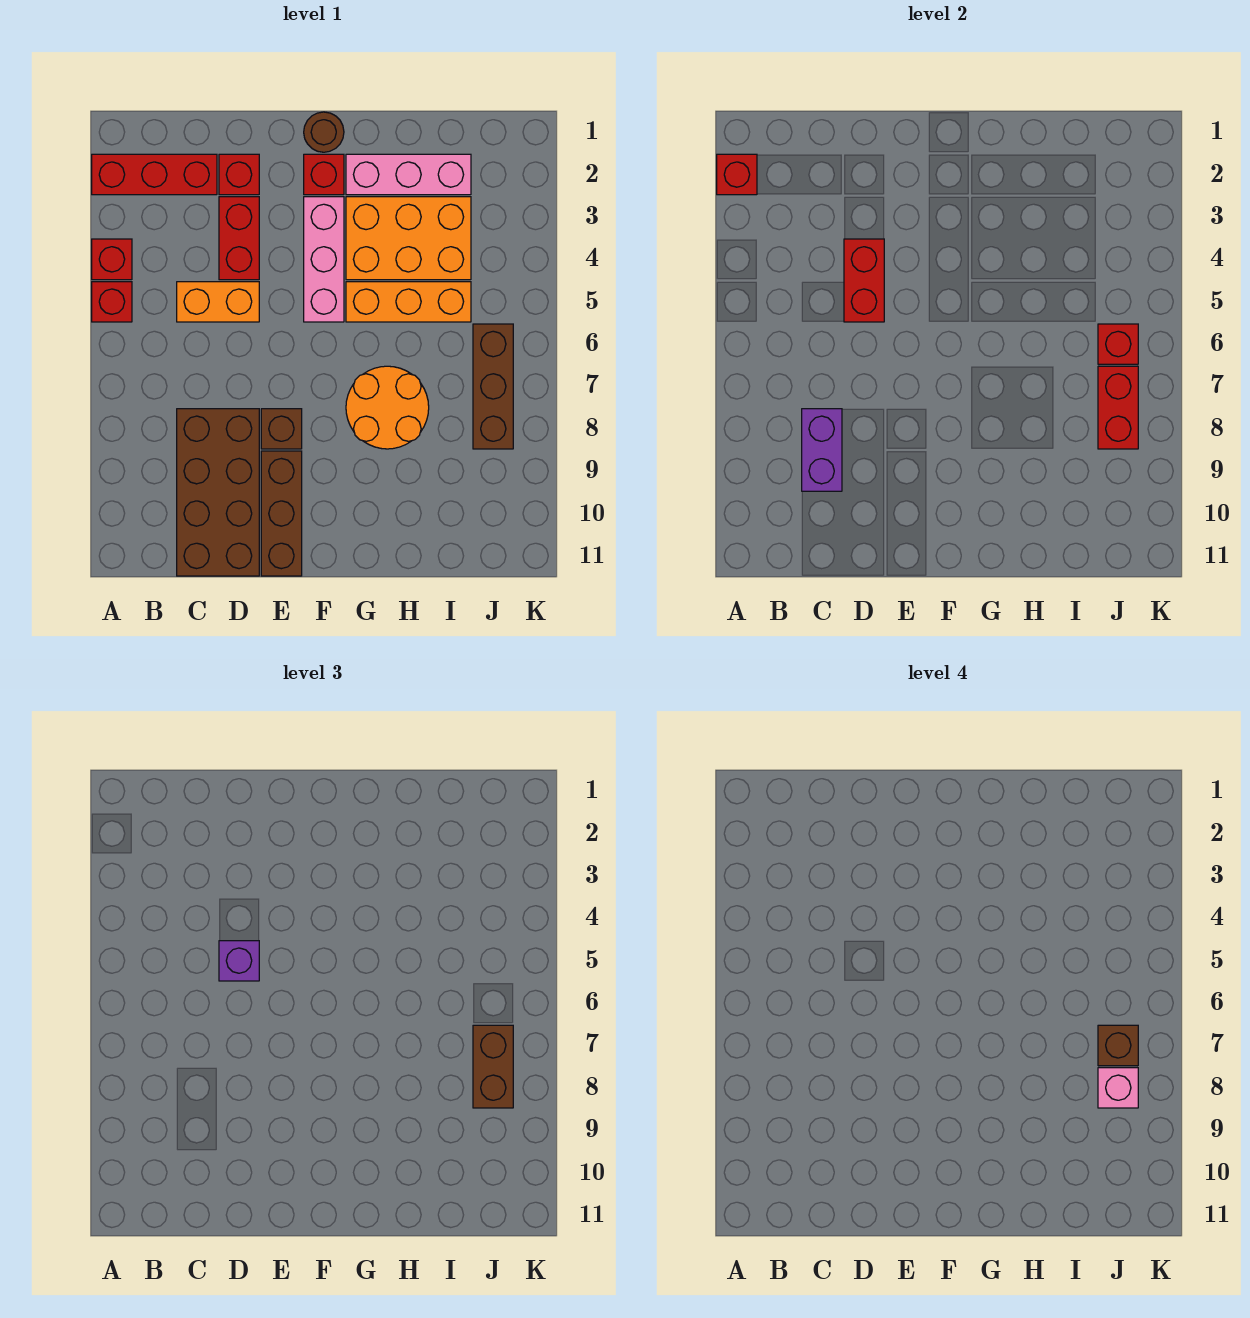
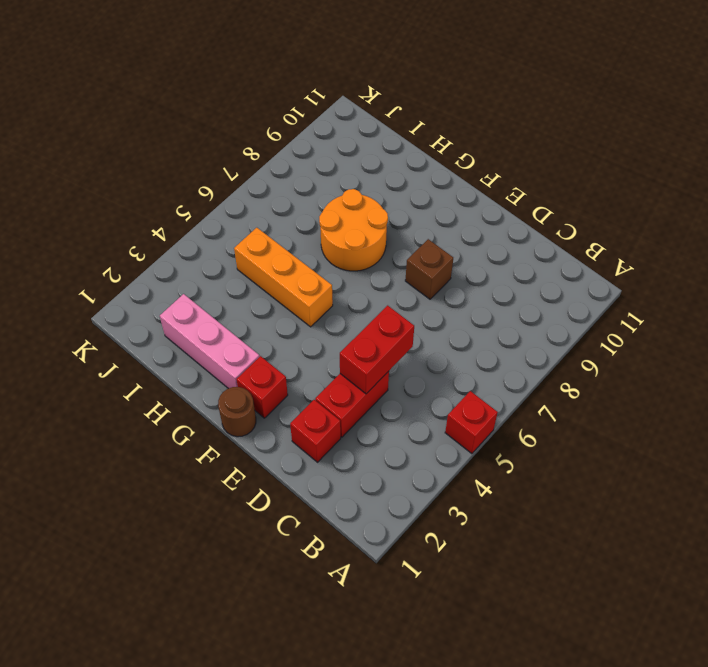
none -> red brick A2:C2 level 1
none -> red brick A4 level 1
none -> orange brick C5:D5 level 1

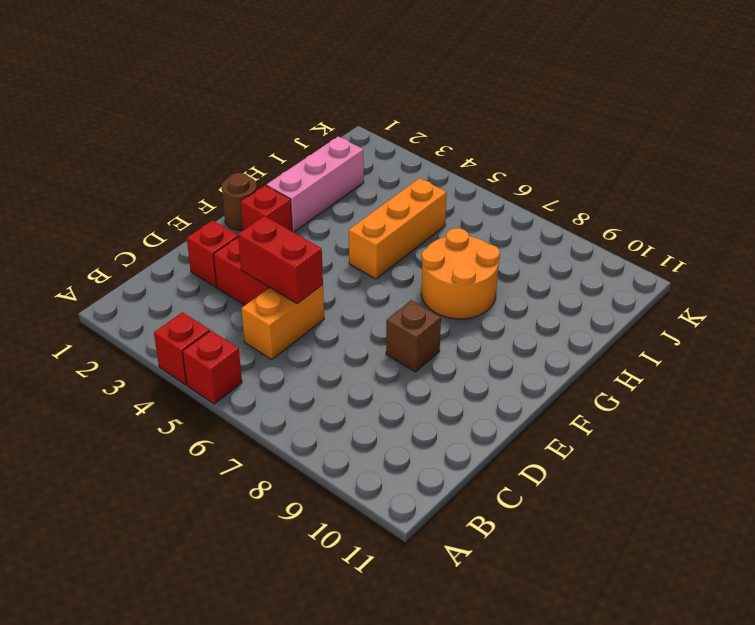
none -> red brick A2:C2 level 1
none -> brown brick C8:D11 level 1
none -> brown brick E9:E11 level 1

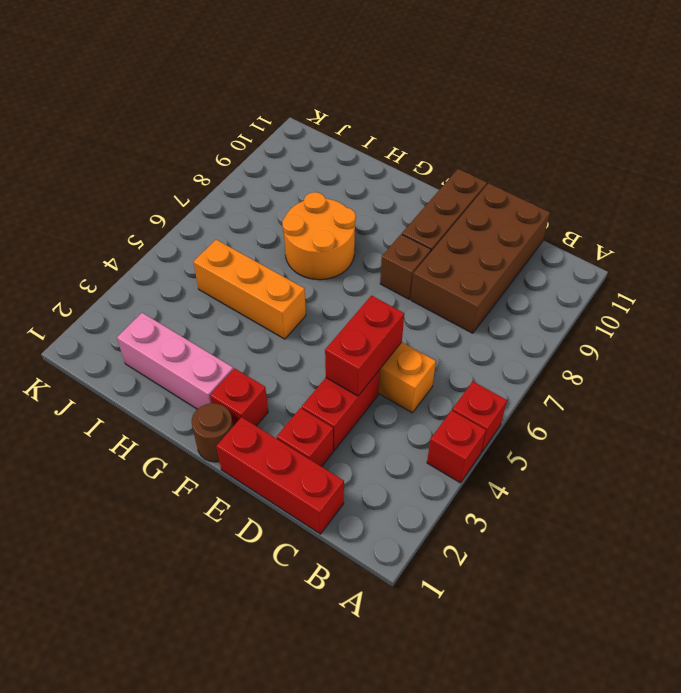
red brick C1:E1 level 1 -> red brick A2:C2 level 1
none -> pink brick F3:F5 level 1
none -> orange brick G3:I4 level 1
none -> brown brick J6:J8 level 1

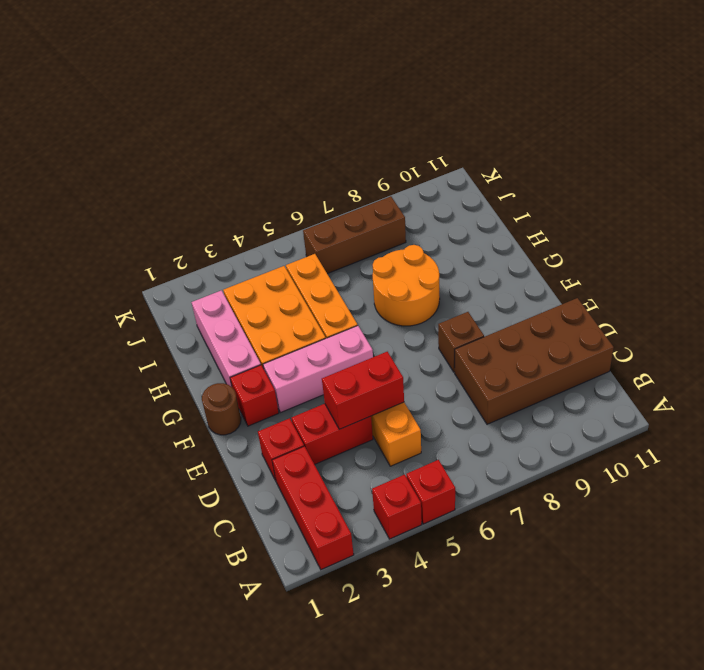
none -> brown brick E9:E11 level 1
none -> red brick A2 level 2
none -> purple brick C8:C9 level 2

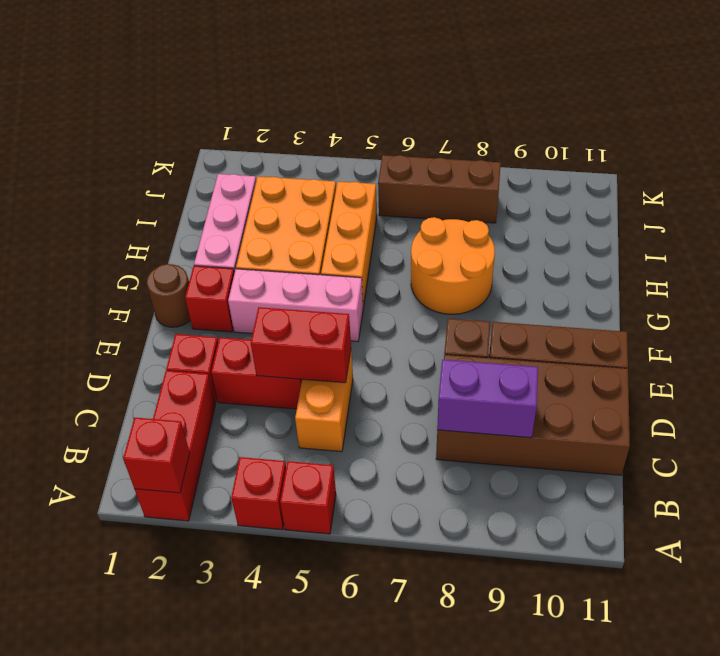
none -> red brick J6 level 2
none -> red brick J7:J8 level 2
none -> purple brick D5 level 3

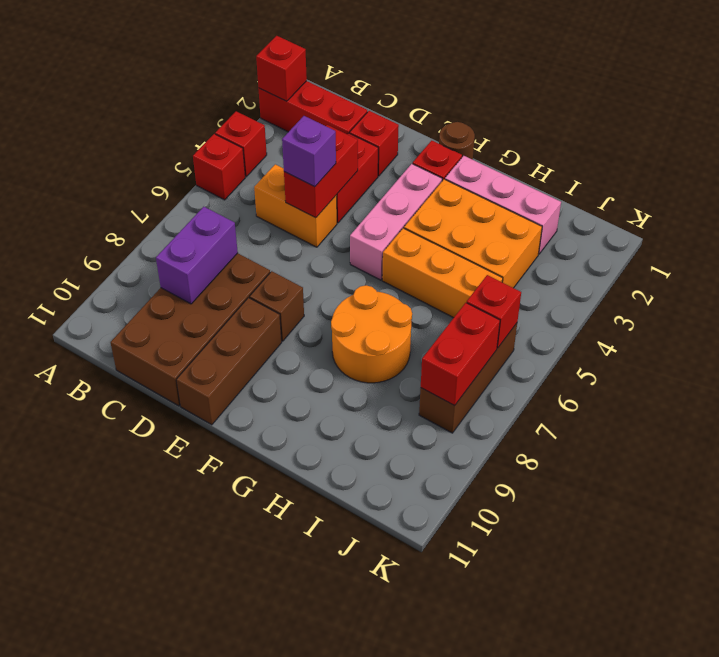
none -> brown brick J7:J8 level 3
none -> brown brick J7 level 4
none -> pink brick J8 level 4

